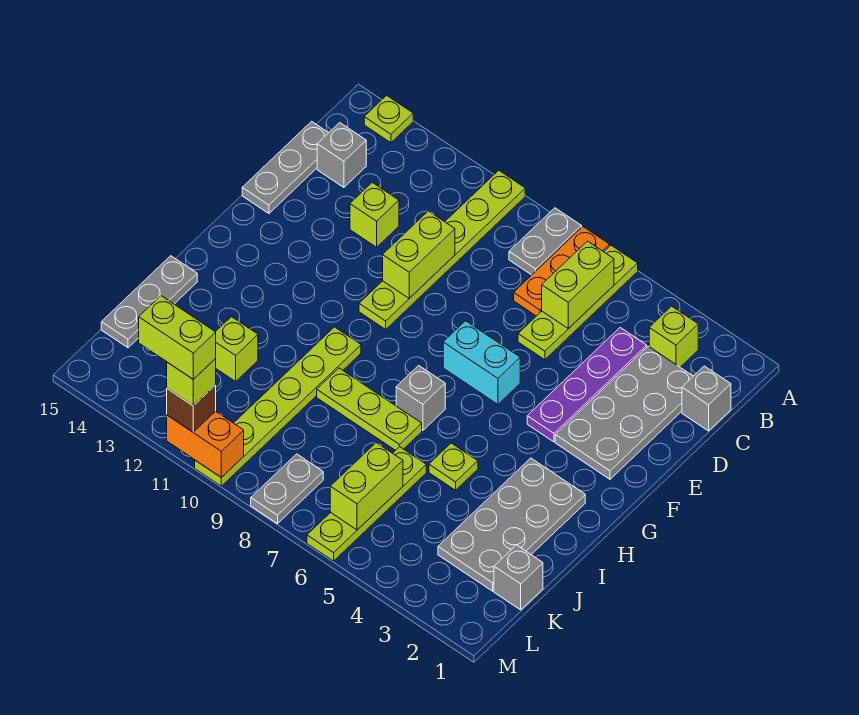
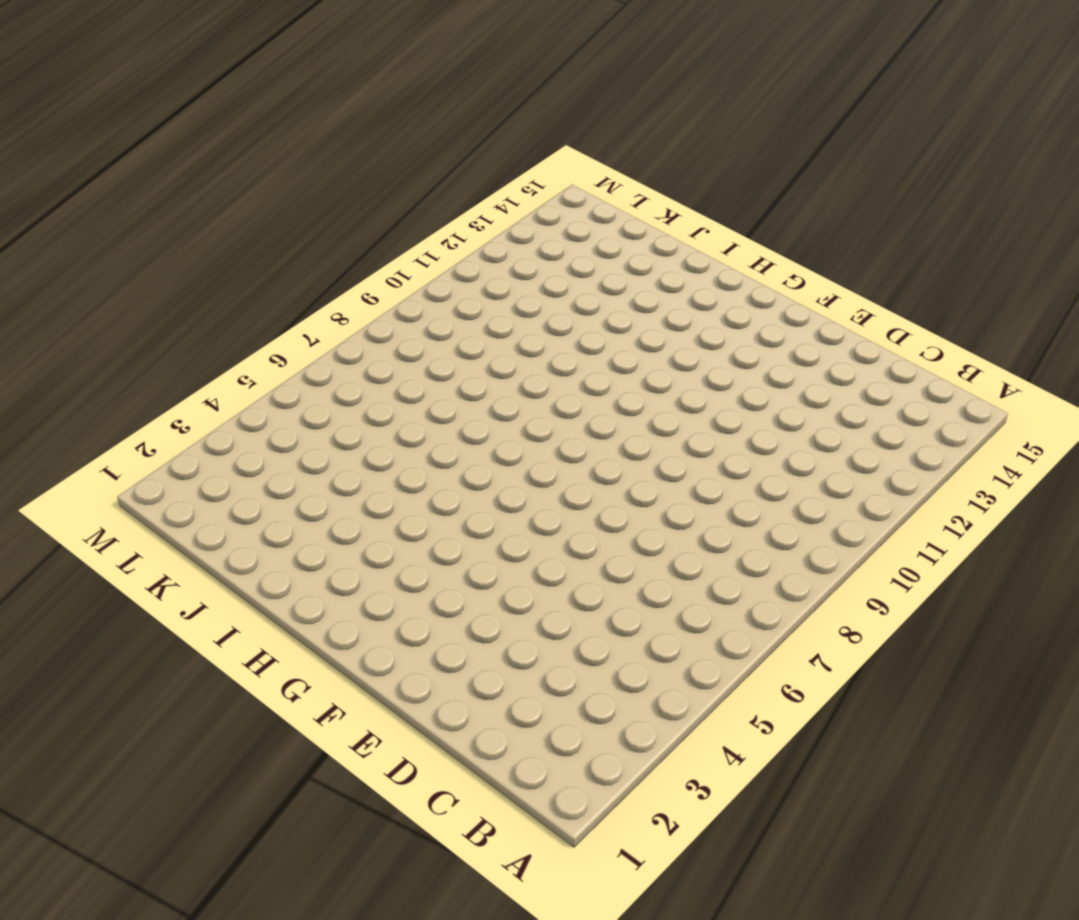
none -> lime plate A6:D6 level 1
none -> orange plate A7:C7 level 1
none -> grey plate A8:B8 level 1
none -> lime plate A10:F10 level 1

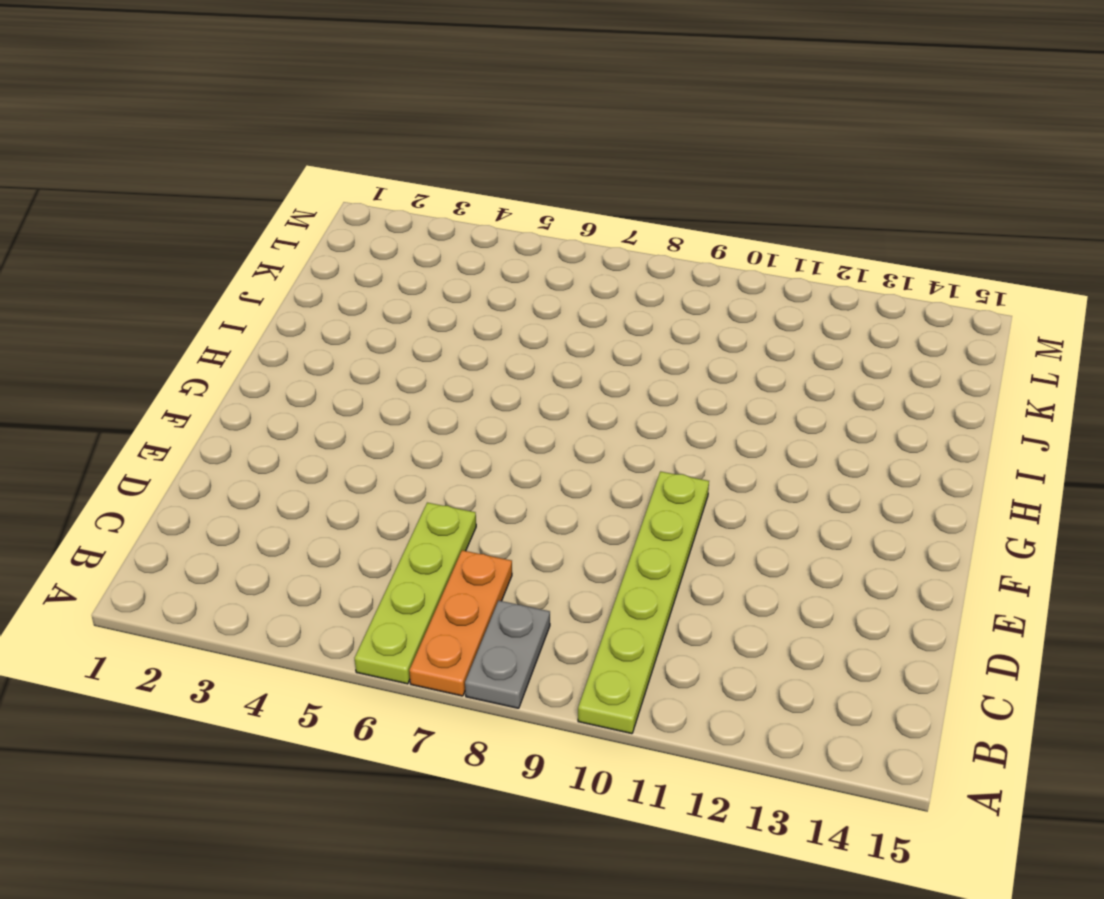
none -> lime plate A14 level 1
none -> lime brick B3 level 1
none -> grey brick C1 level 1
none -> grey plate C2:F3 level 1

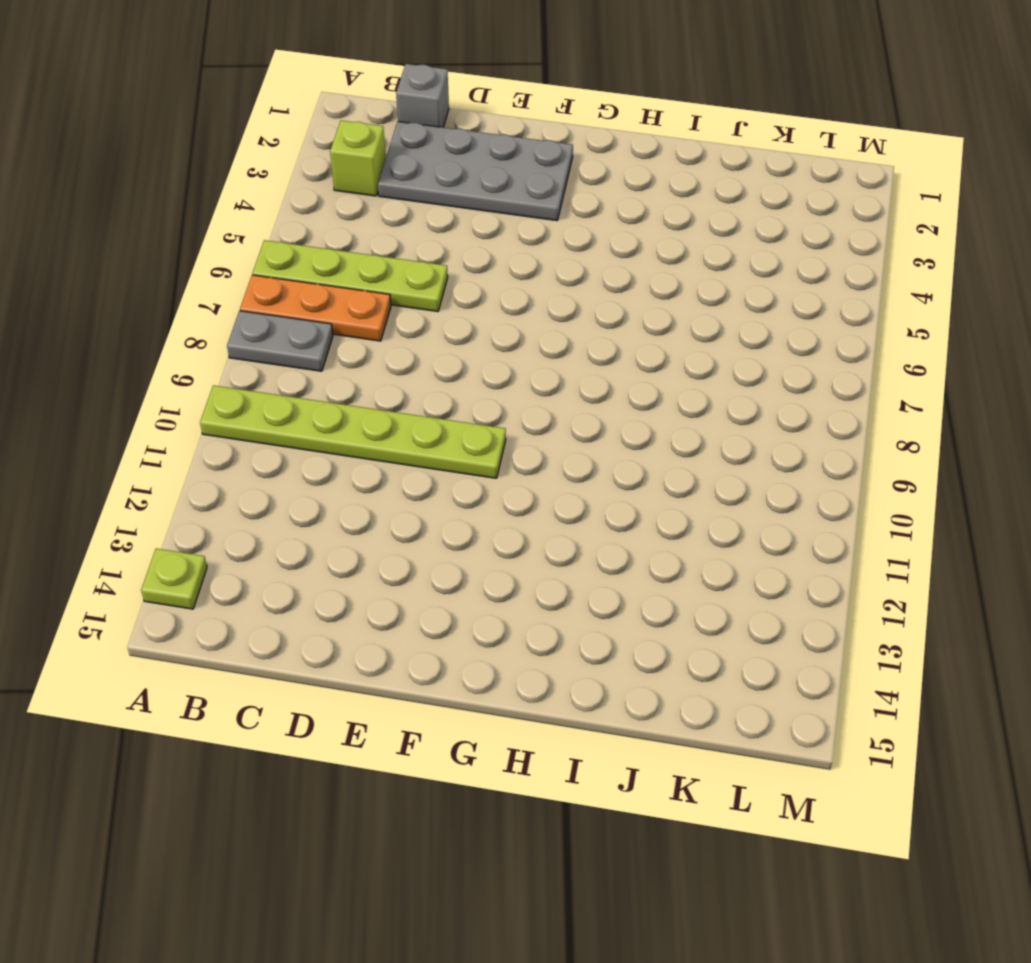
none -> purple plate C4:F4 level 1
none -> grey brick C14 level 1
none -> grey plate C15:E15 level 1
none -> lime brick D12 level 1

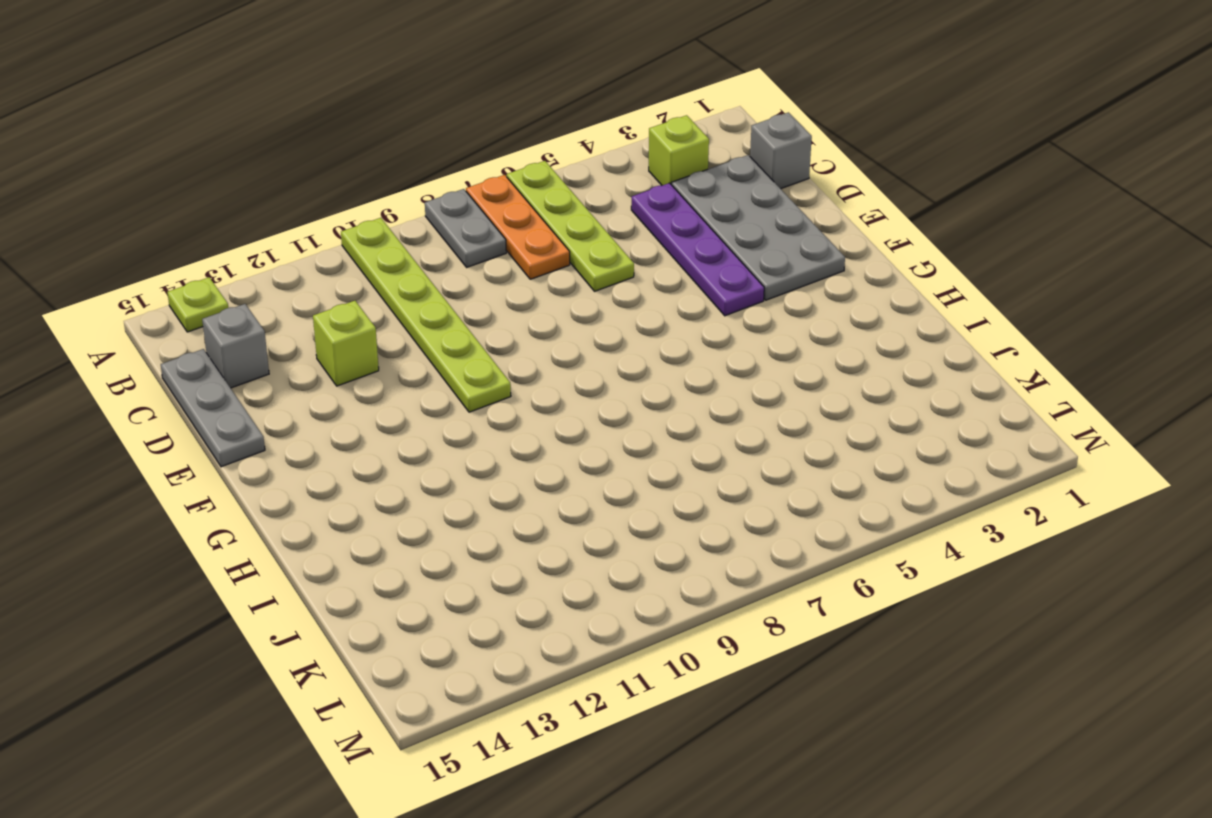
none -> cyan brick F6:F7 level 1
none -> grey plate H2:K3 level 1
none -> grey brick H7 level 1
none -> lime plate H10:M10 level 1

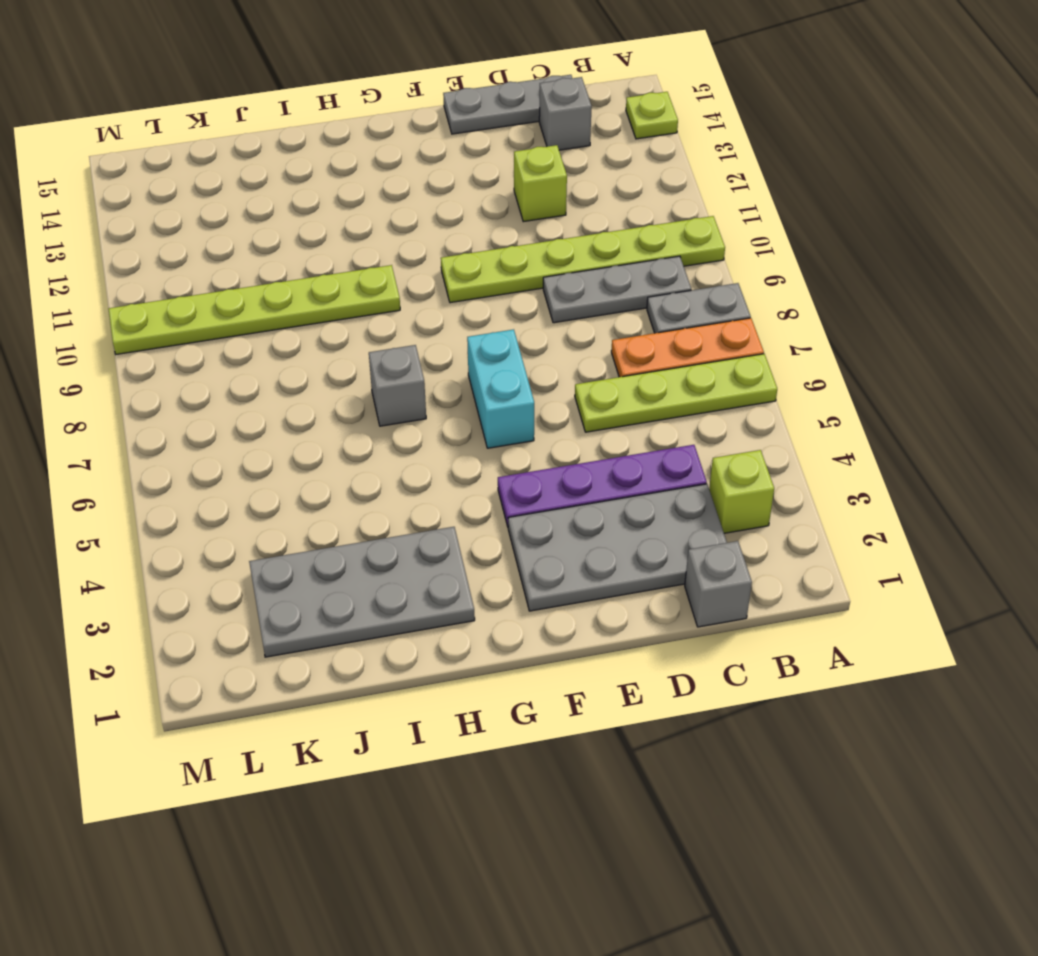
grey plate B9:D9 level 1 -> grey plate I15:K15 level 1
none -> lime plate I5 level 1
none -> lime plate I7:I9 level 1
none -> lime plate J6:M6 level 1
none -> lime brick J12 level 1

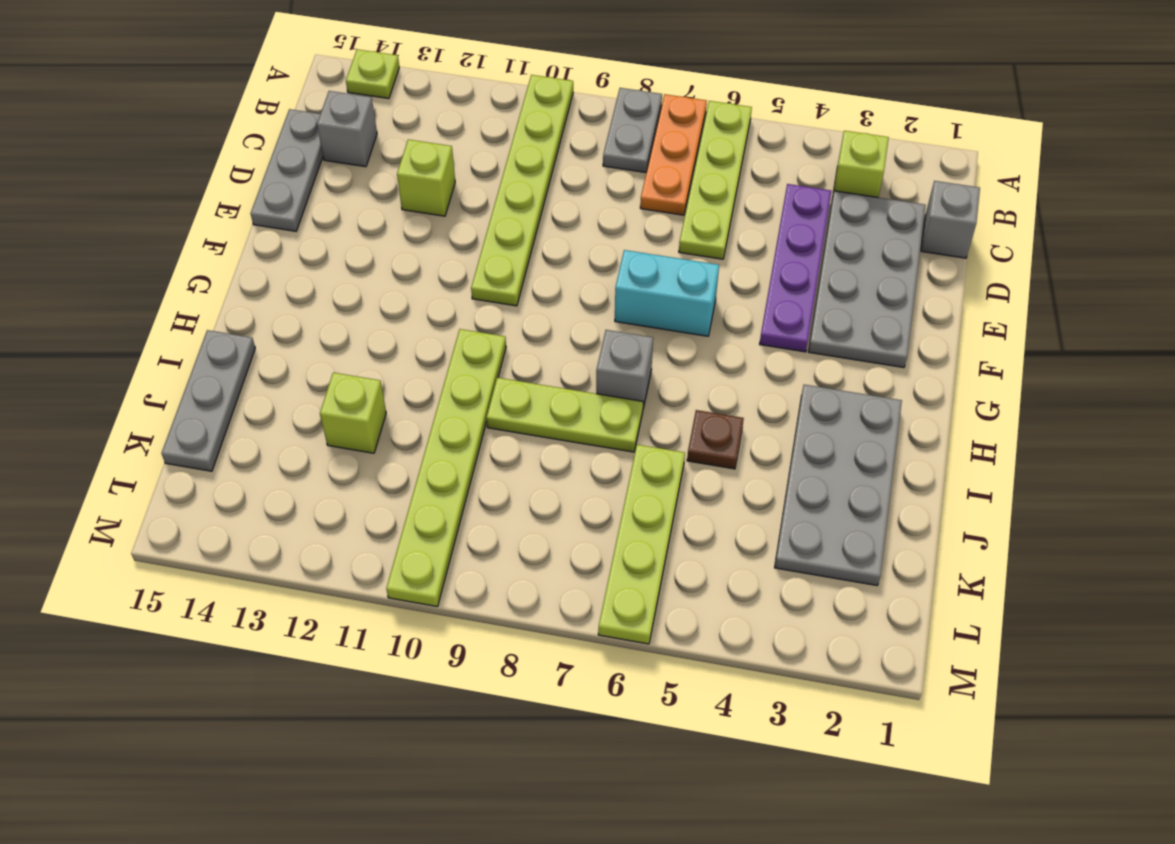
brown plate I5 level 1 -> lime plate I5 level 1
none -> grey brick K1 level 1
none -> grey plate L8:M8 level 1
none -> lime brick B6:C6 level 2
none -> lime brick D10:E10 level 2

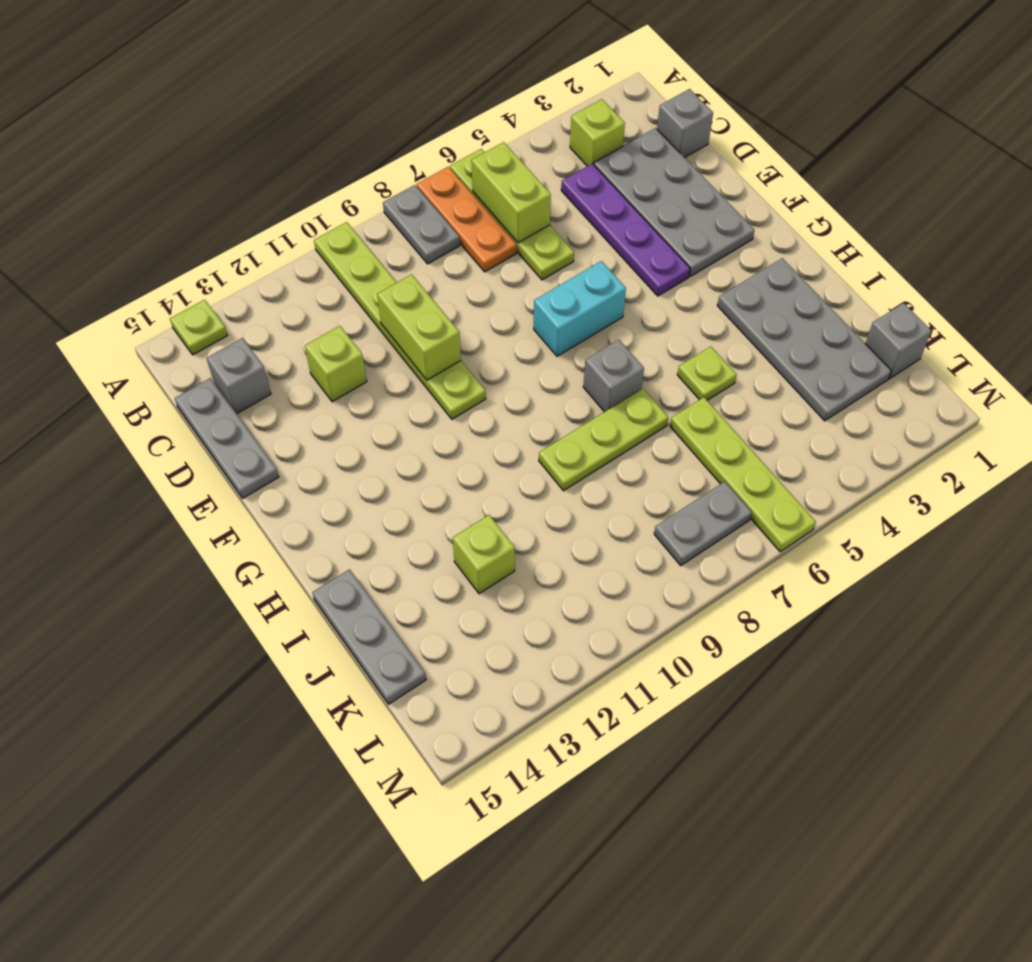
grey plate L7:L8 level 1 -> grey plate L8:M8 level 1
none -> lime plate H10:M10 level 1
none -> lime brick K6:L6 level 2
none -> orange brick M10:M11 level 2
none -> brown brick M11 level 3

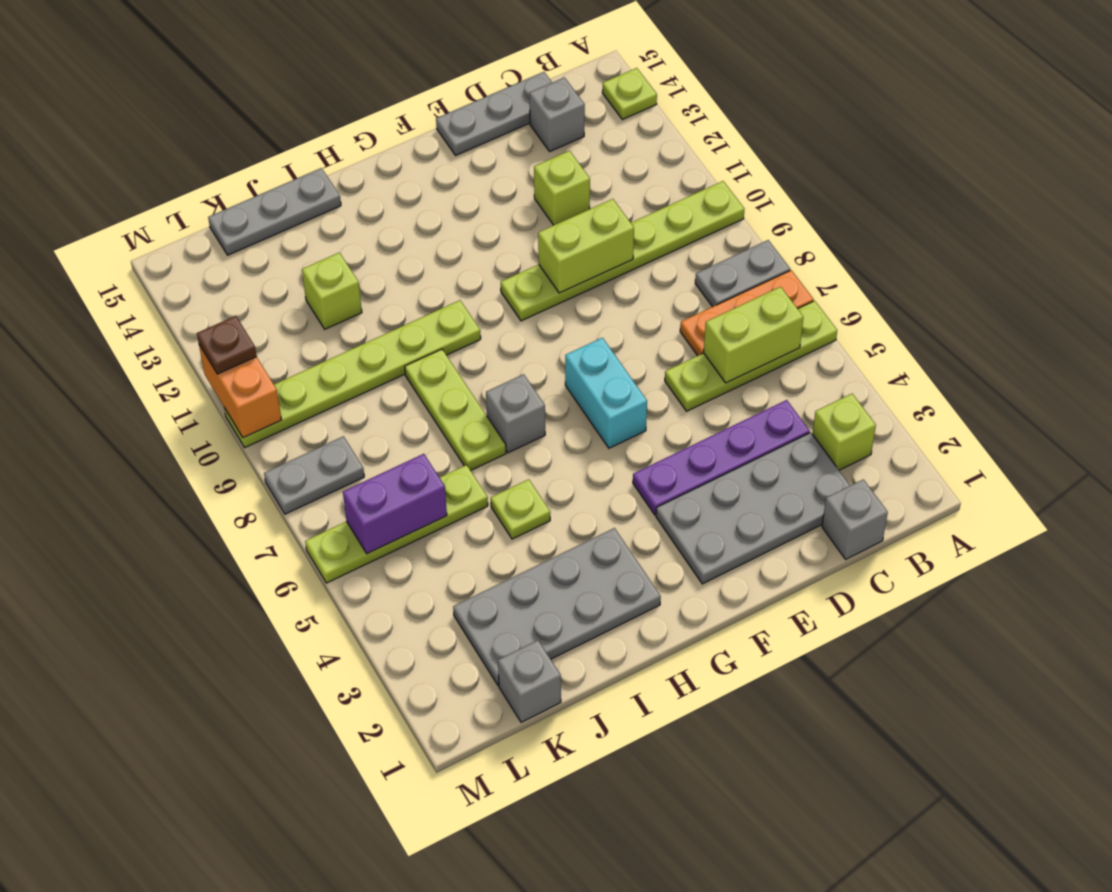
purple brick K6:L6 level 2 -> lime brick K6:L6 level 2
brown plate M11 level 3 -> brown brick M11 level 3
none -> lime brick M11 level 4
none -> lime brick M11:M12 level 5

